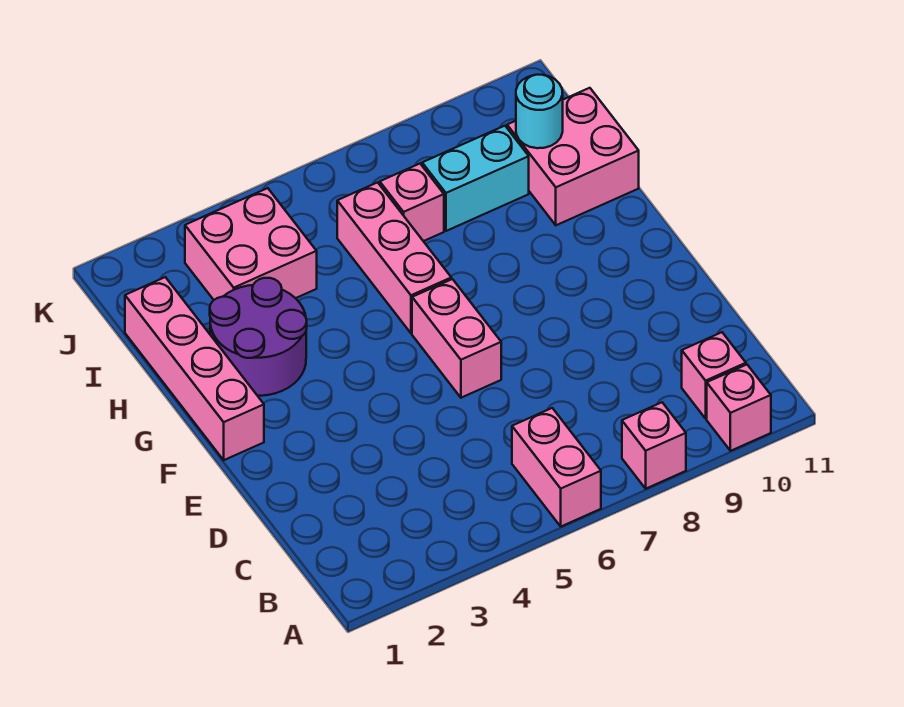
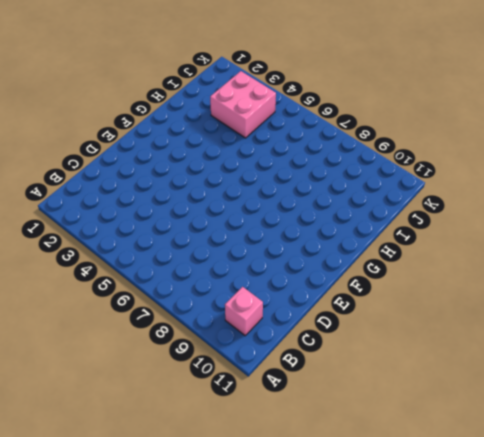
none -> pink brick A6:B6 level 1
none -> pink brick A8 level 1
none -> pink brick A10 level 1

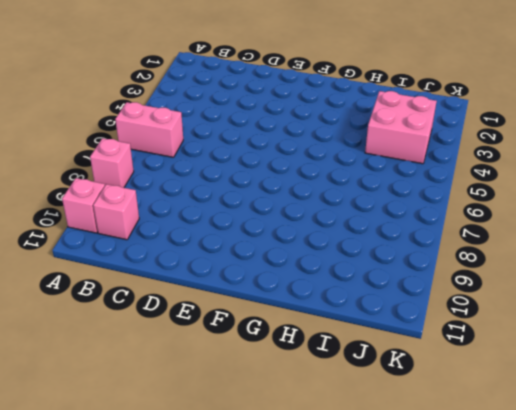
none -> pink brick E6:F6 level 1
none -> pink brick F1:I1 level 1
none -> purple round brick G2:H3 level 1

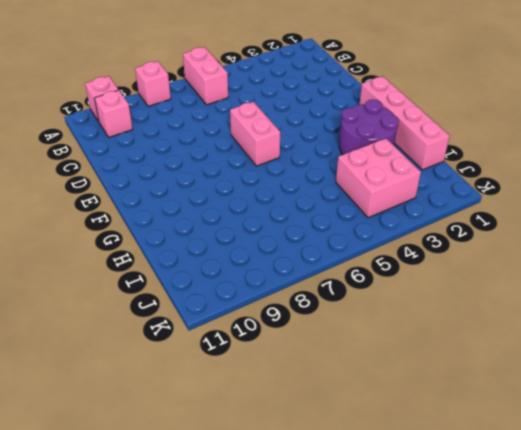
none -> pink brick G6:I6 level 1
none -> pink brick H10:I11 level 1
none -> pink brick I7 level 1

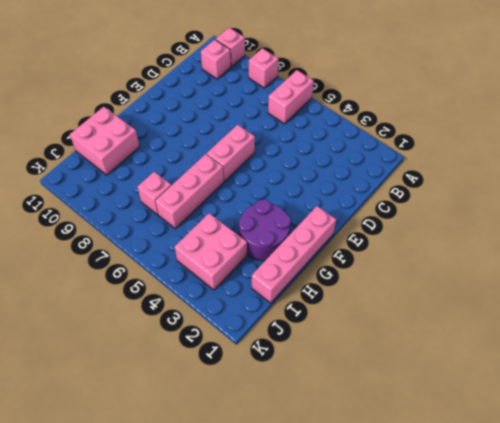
none -> cyan brick I8:I9 level 1
none -> cyan round brick I10 level 2

